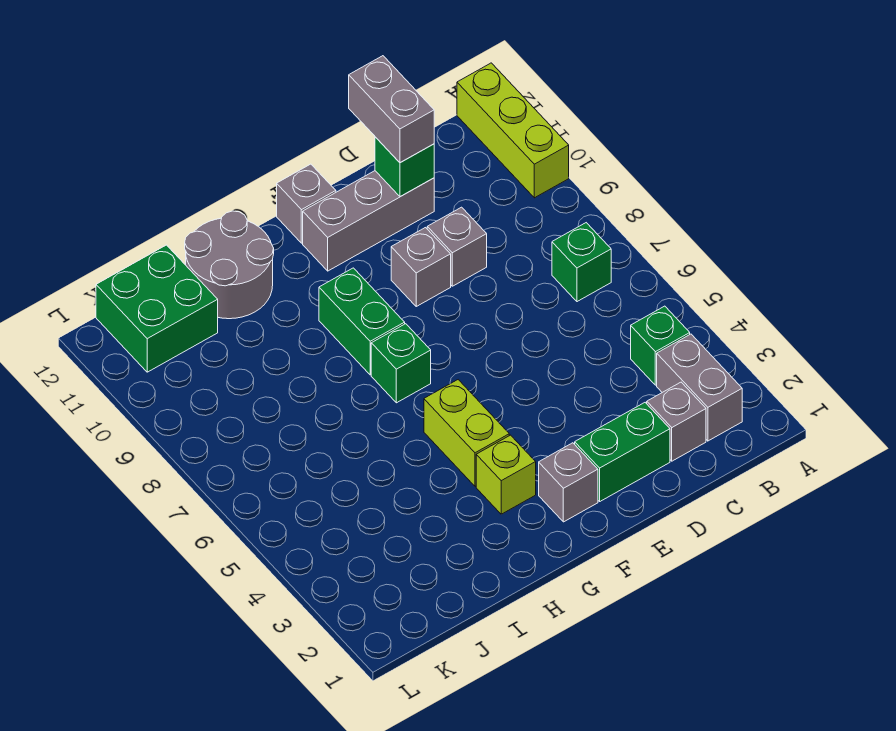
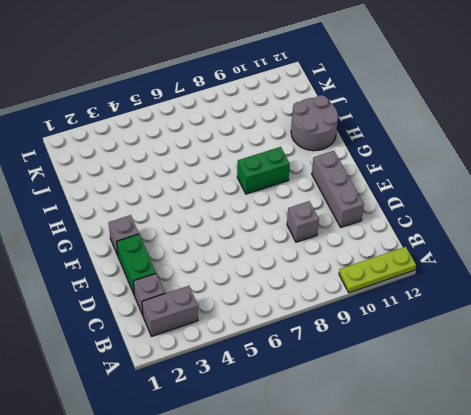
lime plate A10:A12 level 1 -> lime brick A10:A12 level 1
none -> green brick B4 level 1
none -> green brick B7 level 1
none -> grey brick E9 level 1

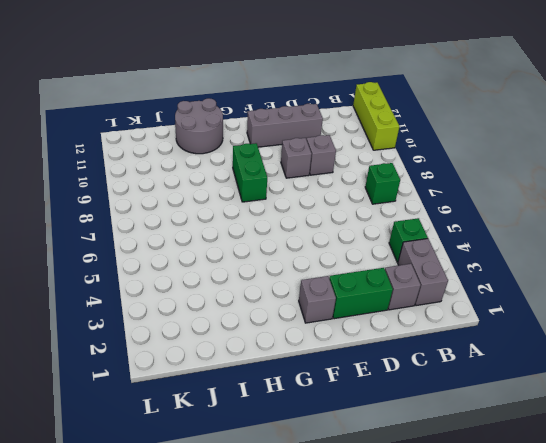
none -> grey brick F12 level 1
none -> lime brick G3 level 1
none -> lime brick G4:G5 level 1

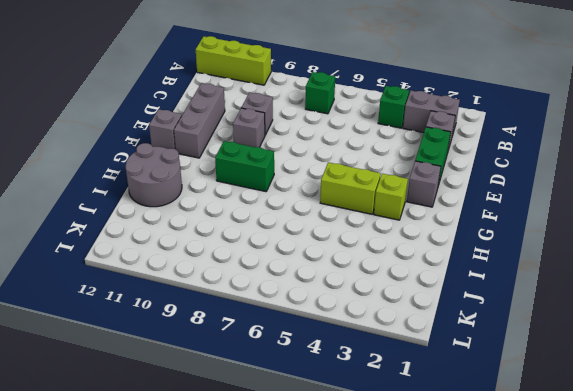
none -> green brick G7 level 1
none -> green brick J11:K12 level 1
none -> green brick D11 level 2

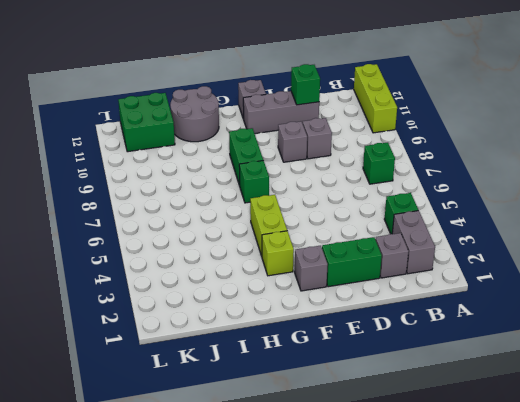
none -> grey brick D11:D12 level 3

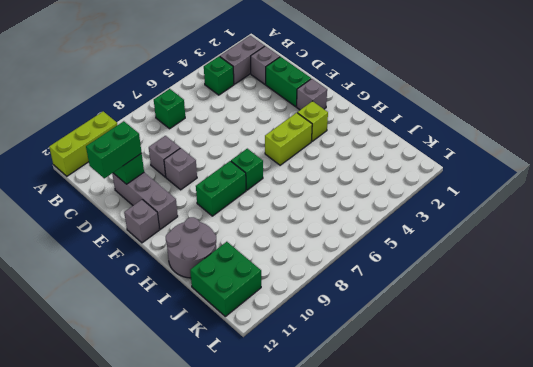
green brick D11:D12 level 3 -> grey brick D11:D12 level 3

